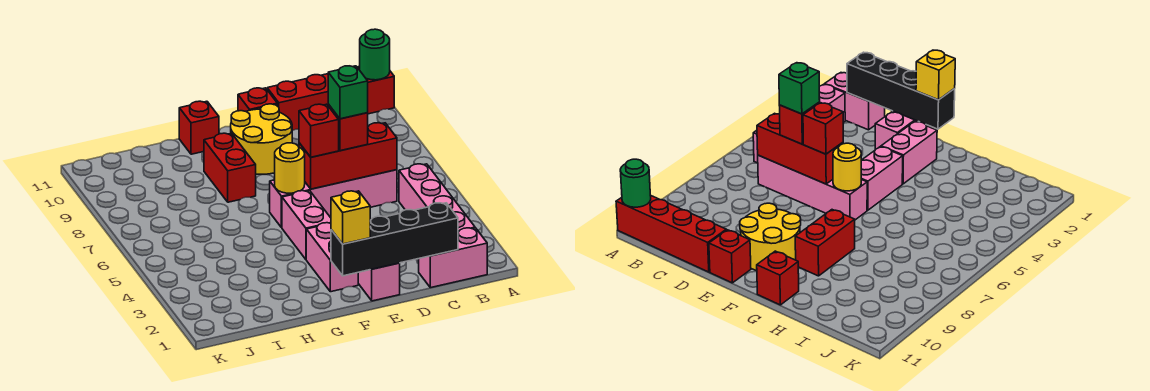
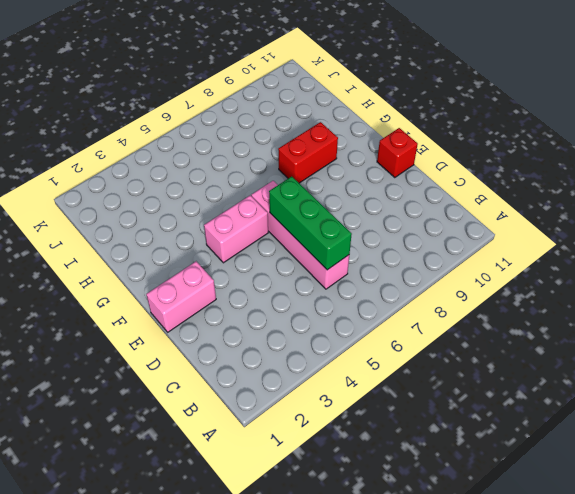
green brick C6:E6 level 2 -> red brick C6:E6 level 2
none -> red brick A11:D11 level 1
none -> pink brick B1:C1 level 1
none -> pink brick B2:B5 level 1

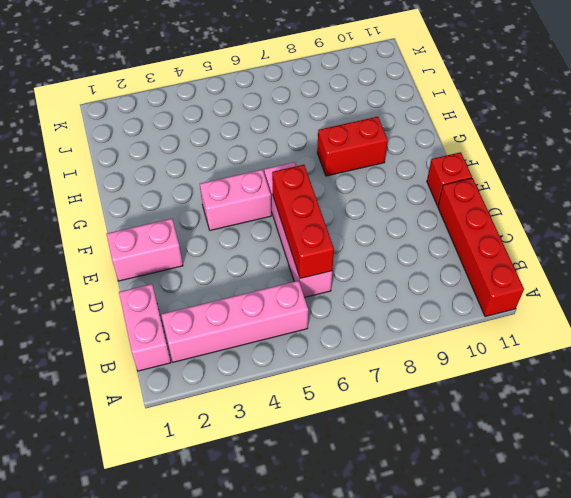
none -> yellow round brick E9:F10 level 1
none -> pink brick F2:F3 level 1
none -> red brick G11 level 1

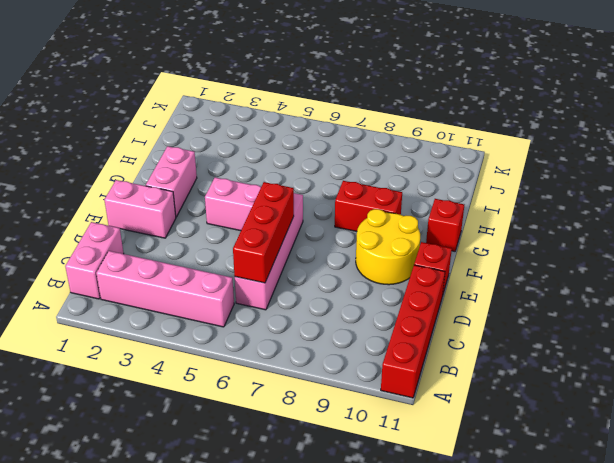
pink brick F2:G2 level 1 -> pink brick F2:F3 level 1
none -> green round brick A11 level 2
none -> black brick C1:F1 level 2
none -> yellow round brick F6 level 2

